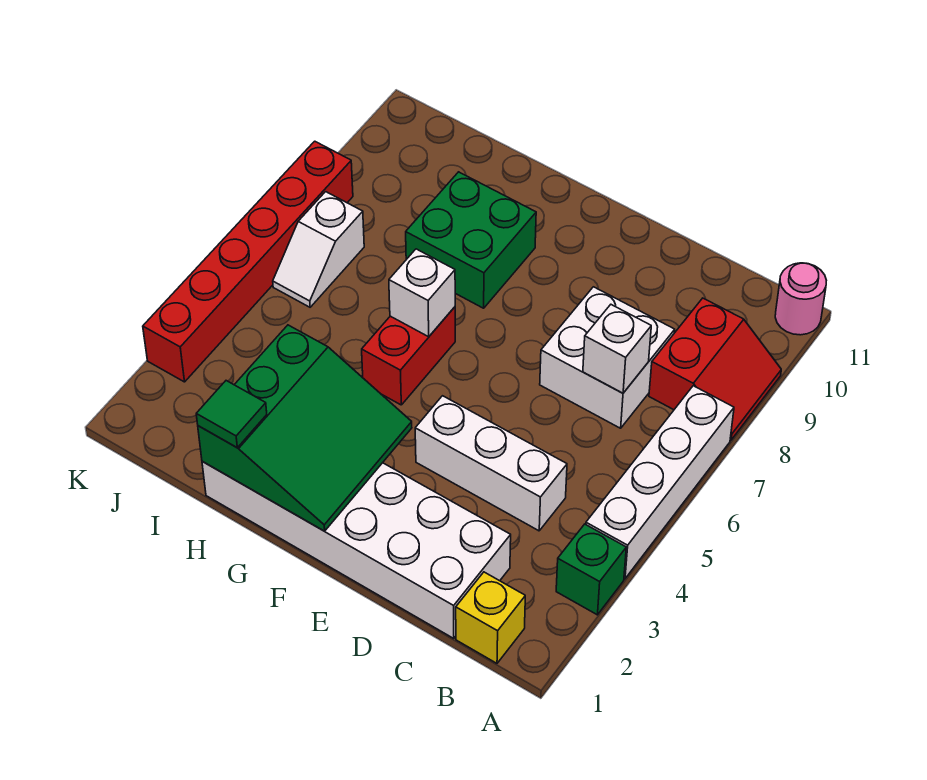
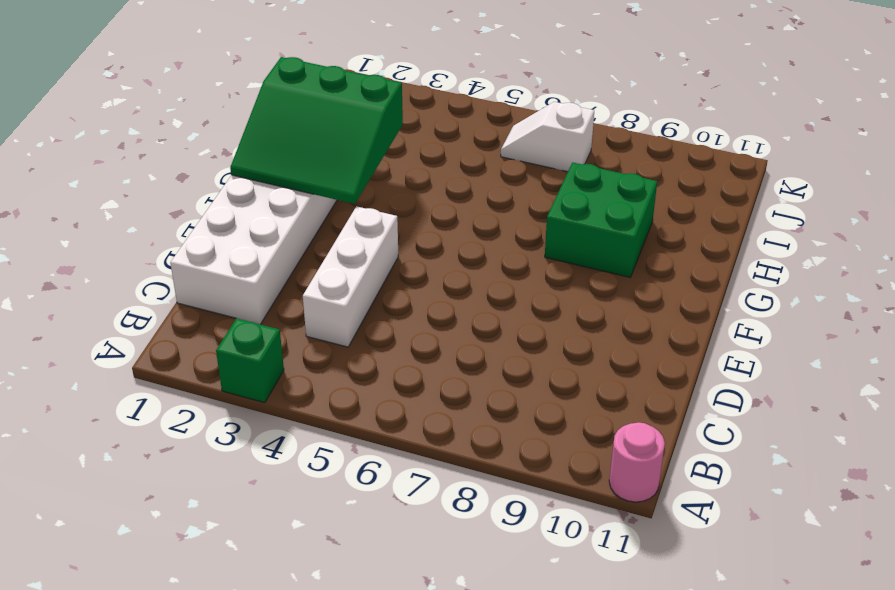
none -> white brick A4:A7 level 1
none -> red slope A8:B9 level 1 top B
none -> yellow brick B1 level 1

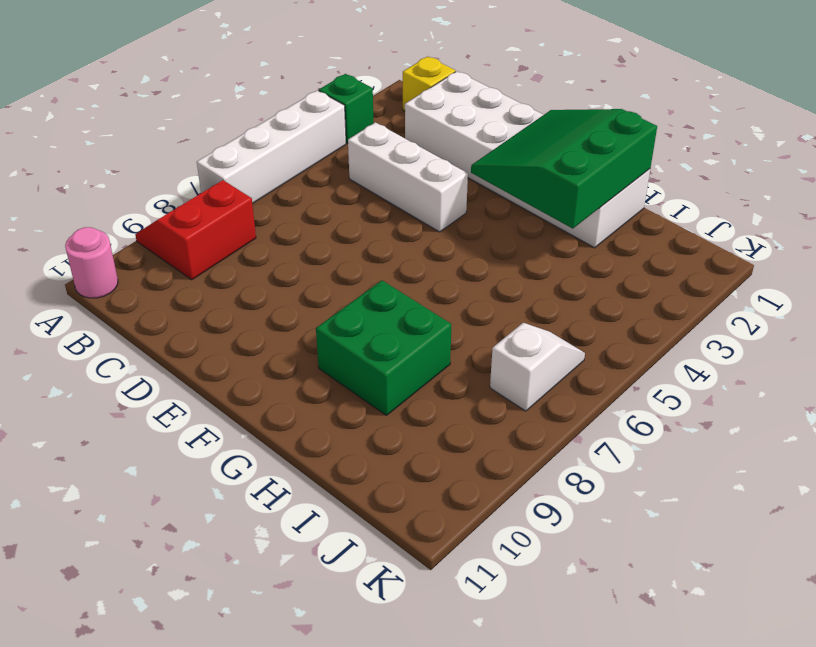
none -> white brick C7:D8 level 1
none -> red brick G5:G6 level 1
none -> red brick K3:K8 level 1

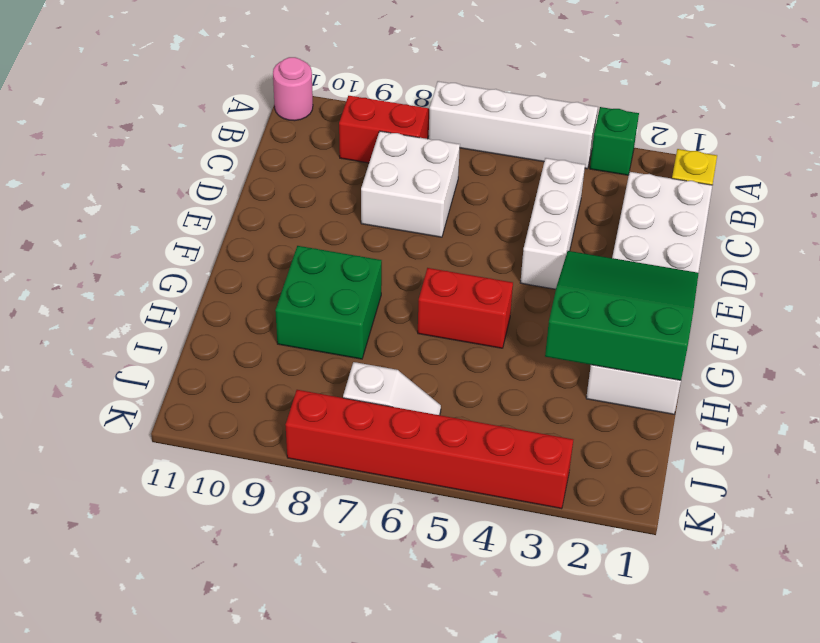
none -> white brick C7 level 2
none -> white brick G6 level 2
none -> green tile H1 level 3

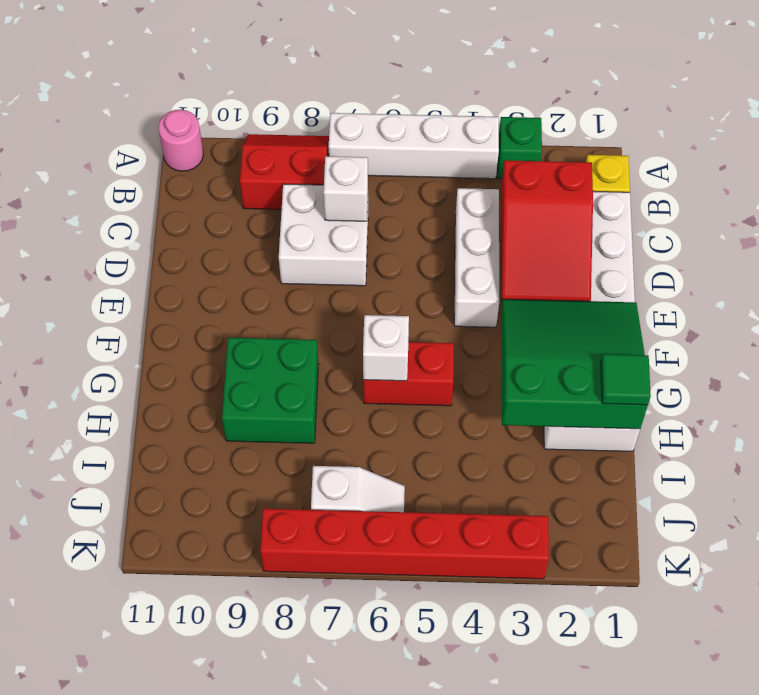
red slope C2:E3 level 2 top C -> none

